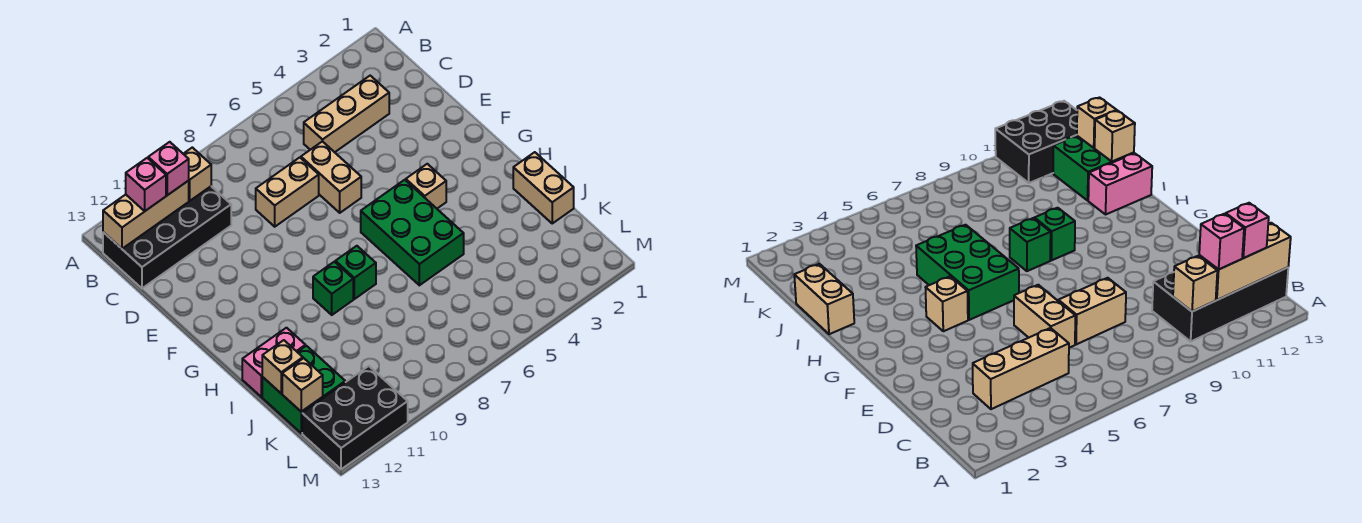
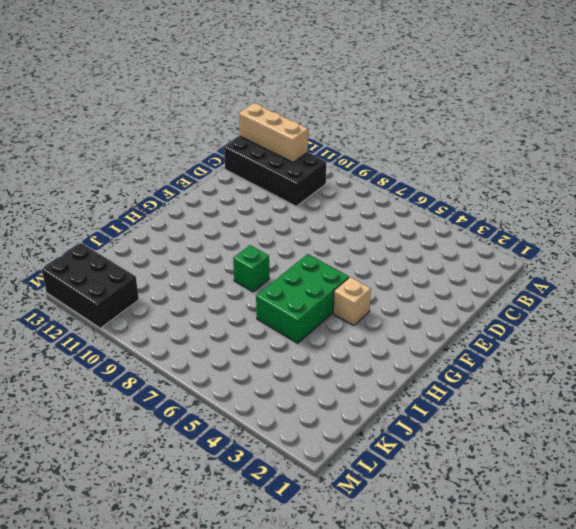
none -> tan brick C3:C5 level 1
none -> tan brick D6:E6 level 1
none -> tan brick D7:D8 level 1

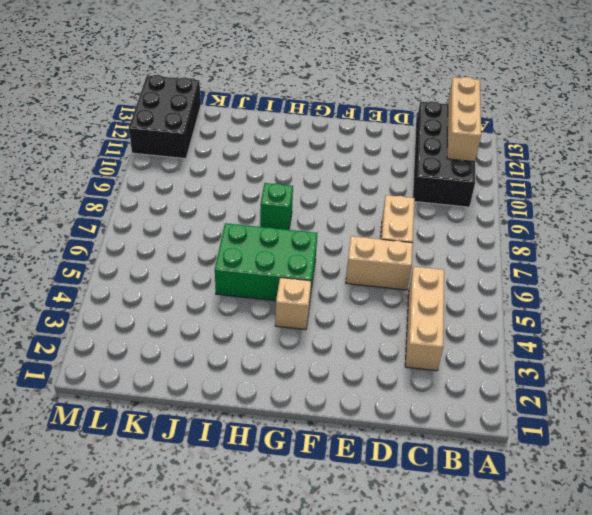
none -> green brick H9 level 1
none -> tan brick I1:J1 level 1
none -> pink brick I12:I13 level 1

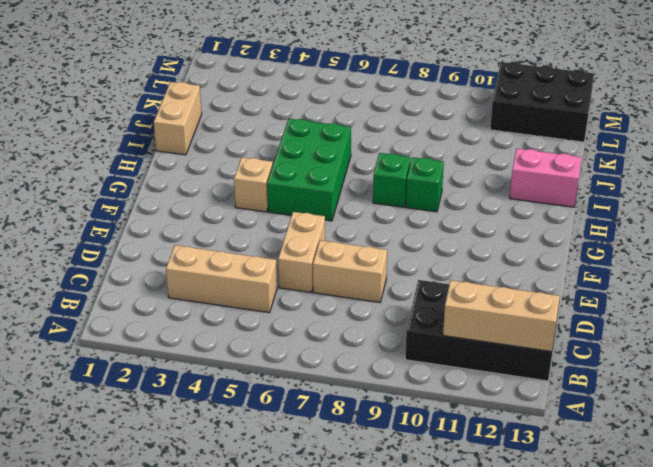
none -> green brick J12:K13 level 1
none -> tan brick B10 level 2
none -> tan brick J13 level 2

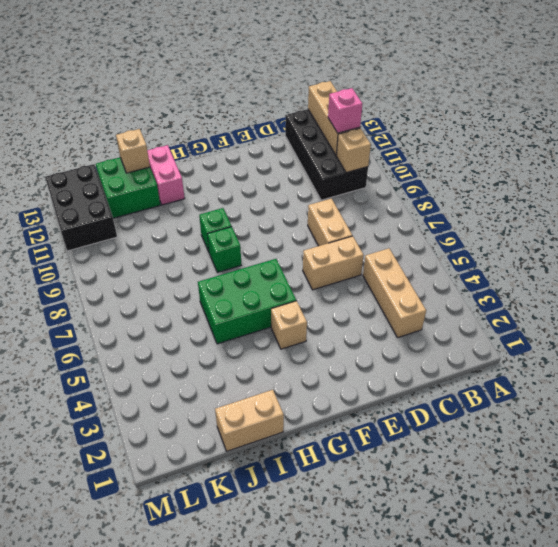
none -> tan brick K13 level 2
none -> pink brick B12 level 3

